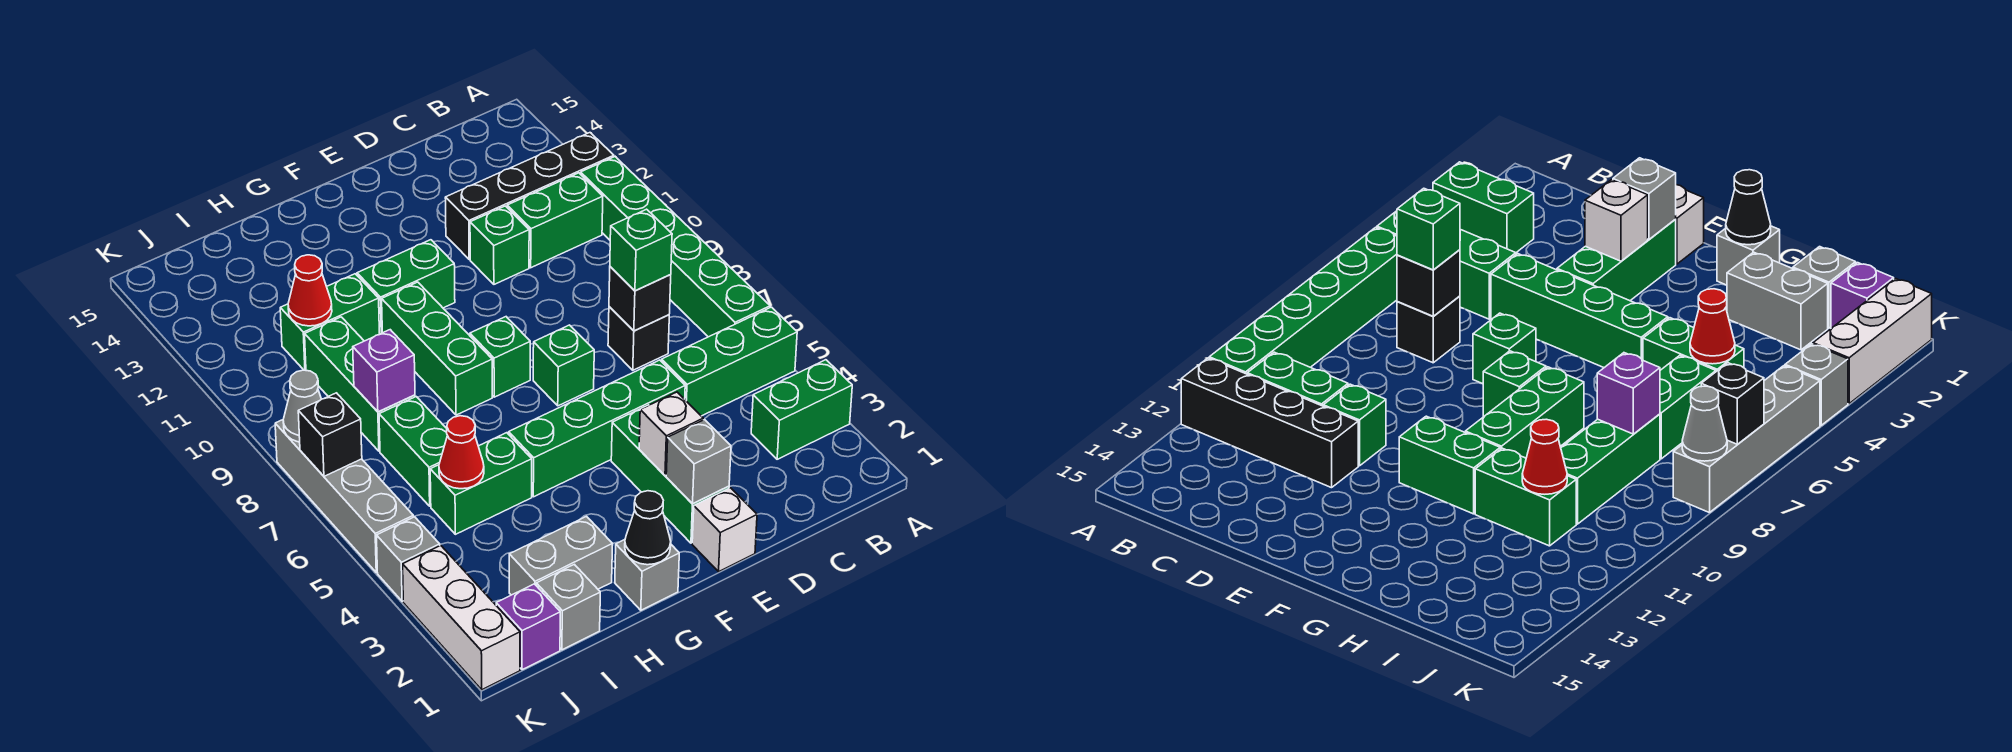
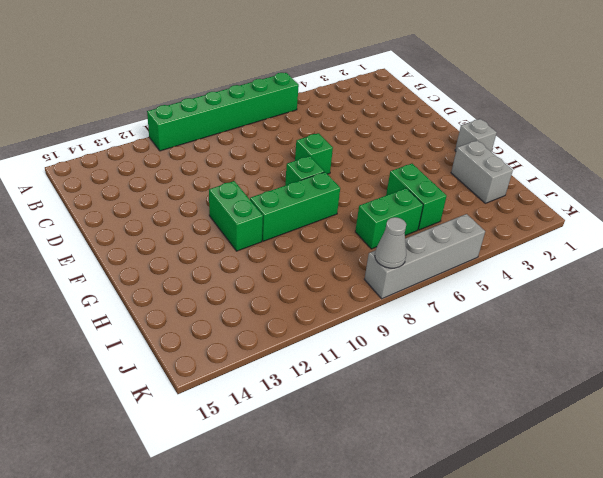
none -> green brick A3:B3 level 1
none -> green brick A5:C5 level 1
none -> black brick A12:D12 level 1
none -> green brick B11:C11 level 1

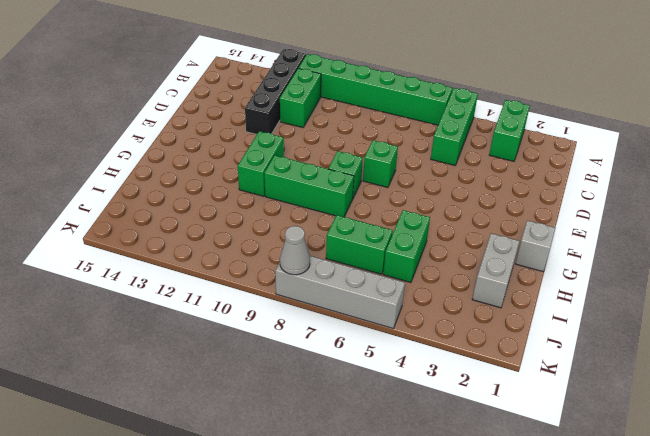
none -> black brick C7 level 1
none -> green brick D5:G5 level 1
none -> green brick D11 level 1
none -> white brick E1 level 1

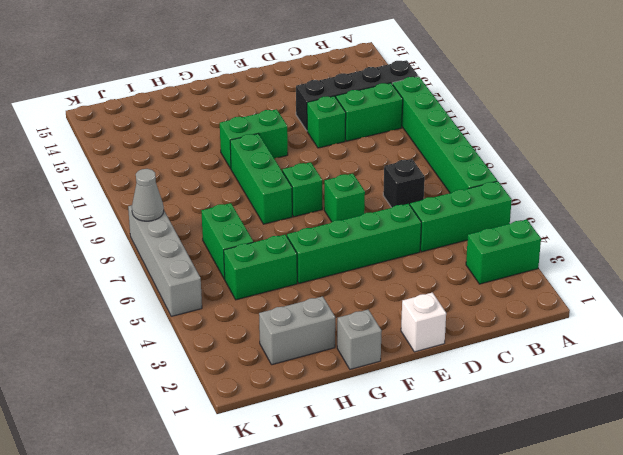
none -> green brick E2:E4 level 1
none -> green brick H11:I11 level 1
none -> grey brick I1 level 1
none -> green brick I8:I10 level 1

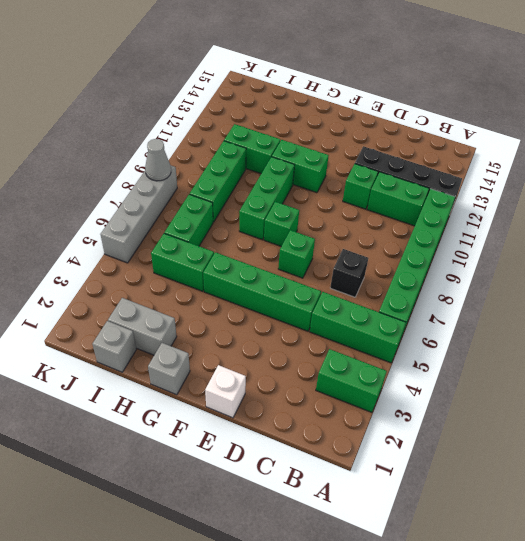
none -> green brick E2:E4 level 1
none -> purple brick J1 level 1
none -> white brick K1:K3 level 1
none -> grey brick K4 level 1

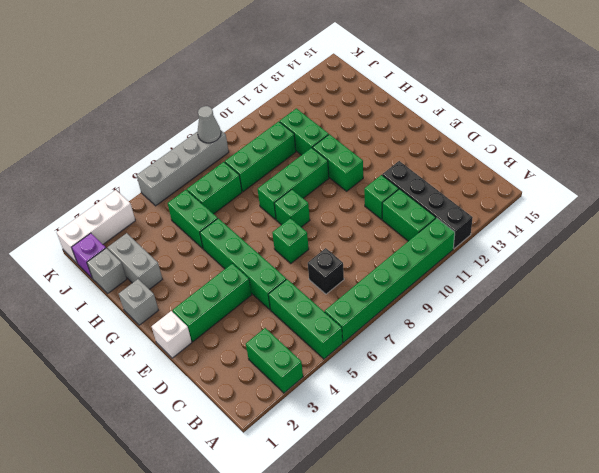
none -> grey brick K4 level 1
none -> black brick C7 level 2
none -> grey brick E2 level 2
none -> white brick E3 level 2

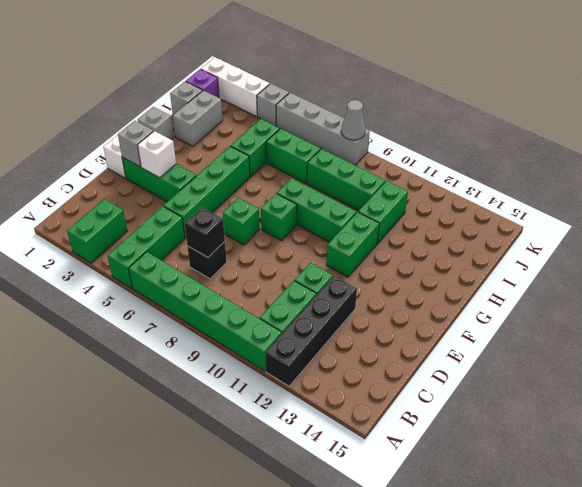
none -> black cone G1 level 2
none -> red cone I5 level 2
none -> purple brick I8 level 2
none -> red cone I11 level 2

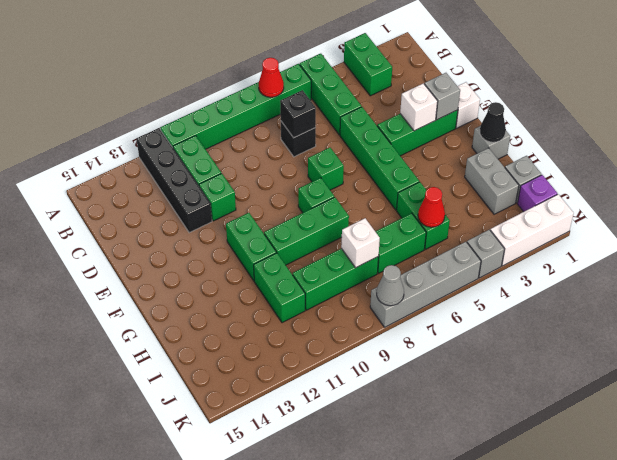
red cone A7 level 2 -> red cone I11 level 2
white brick I8 level 2 -> purple brick I8 level 2
none -> black brick K7 level 2
none -> green brick C7 level 3

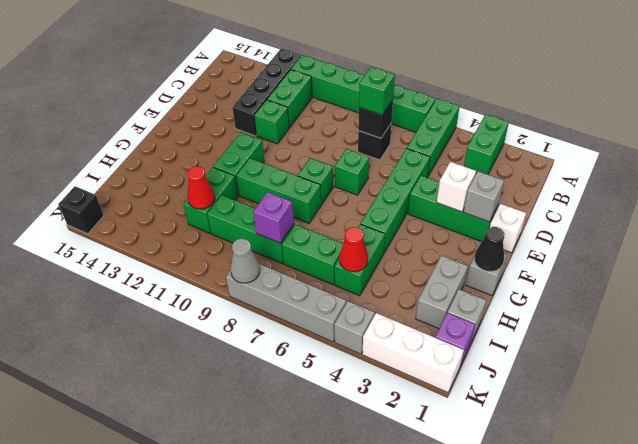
black brick K15 level 1 -> black brick K7 level 2

